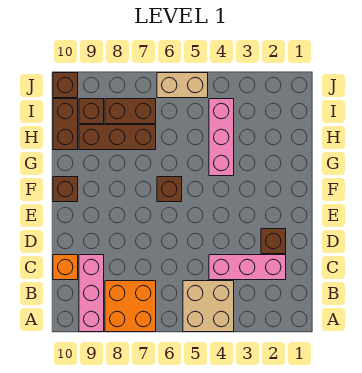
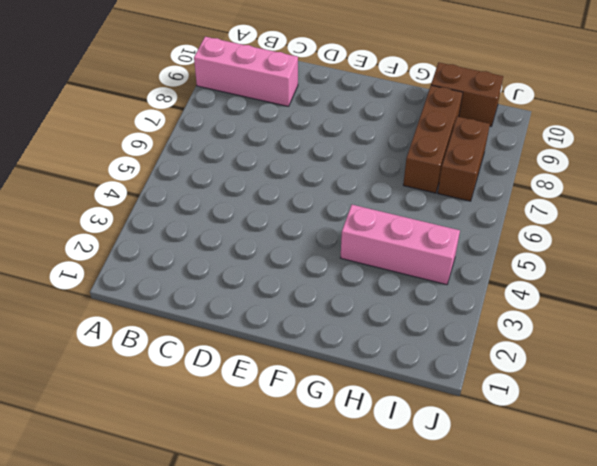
none -> tan brick A4:B5 level 1
none -> orange brick A7:B8 level 1
none -> pink brick C2:C4 level 1

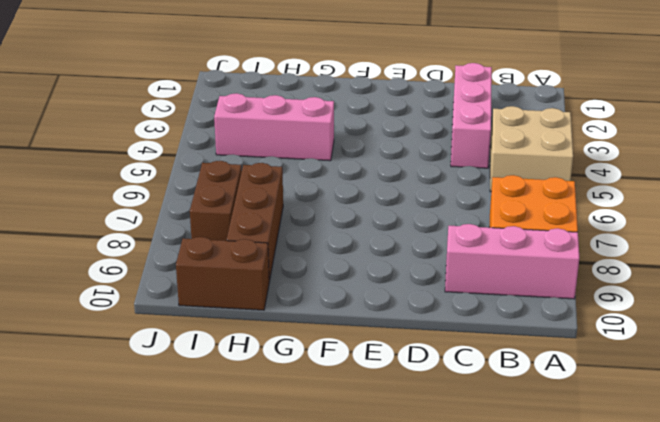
none -> orange brick C10 level 1
none -> brown brick D2 level 1
none -> brown brick F6 level 1

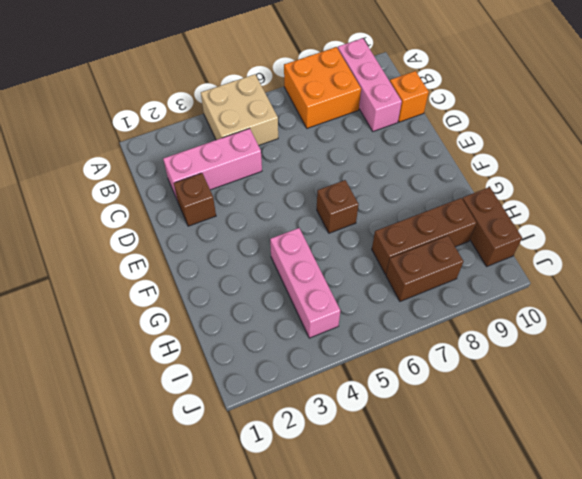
none -> brown brick F10 level 1
none -> brown brick I9 level 1
none -> tan brick J5:J6 level 1

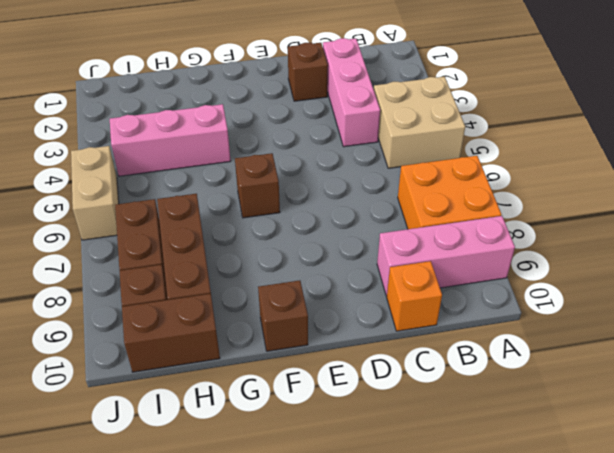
none -> brown brick J10 level 1

